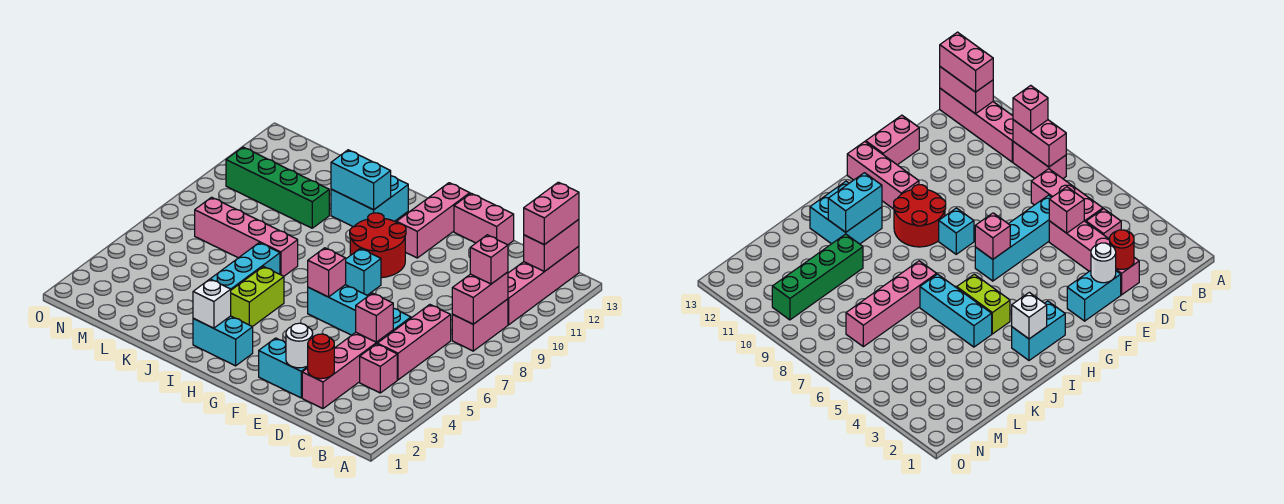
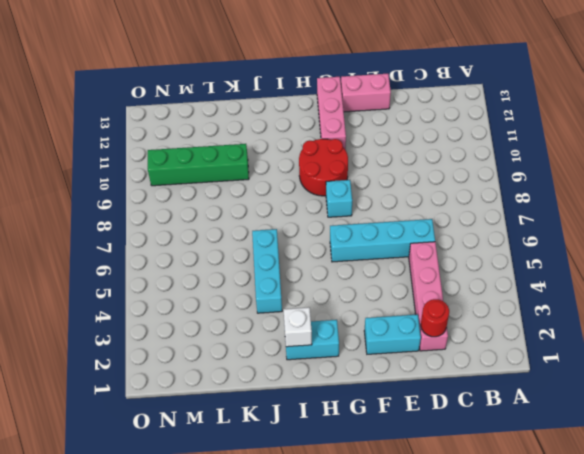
none -> pink brick B8:B9 level 1
none -> pink brick B10:B13 level 1
none -> pink brick C4 level 1

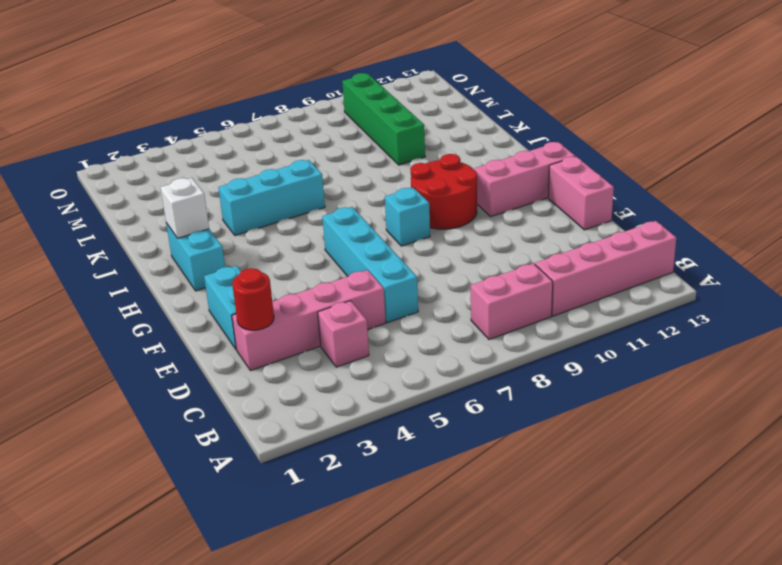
none -> pink brick C5:C7 level 1
none -> lime brick I4:I5 level 1
none -> cyan brick I11:J12 level 1

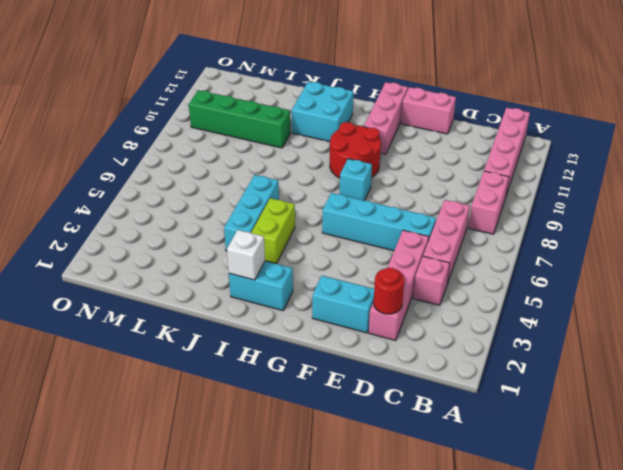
none -> pink brick J7:M7 level 1
none -> pink brick B8:B9 level 2
none -> pink brick B12:B13 level 2

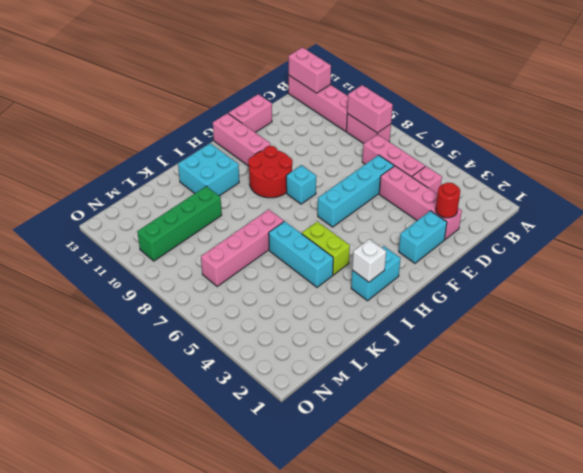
none -> pink brick D5 level 2
none -> white round brick E2 level 2
none -> pink brick G6 level 2

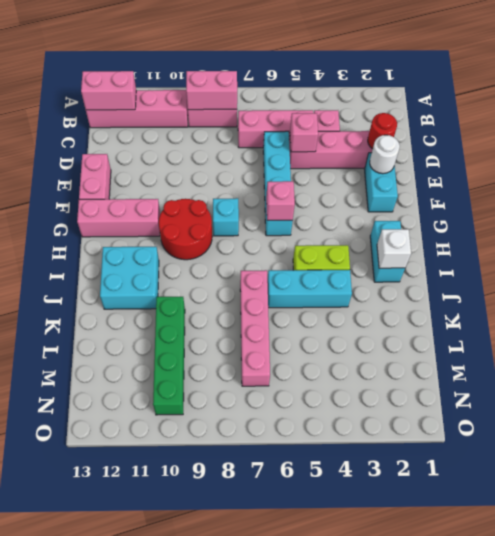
none -> cyan brick I11:J11 level 2
none -> pink brick B9 level 3
none -> pink brick B12:B13 level 3

